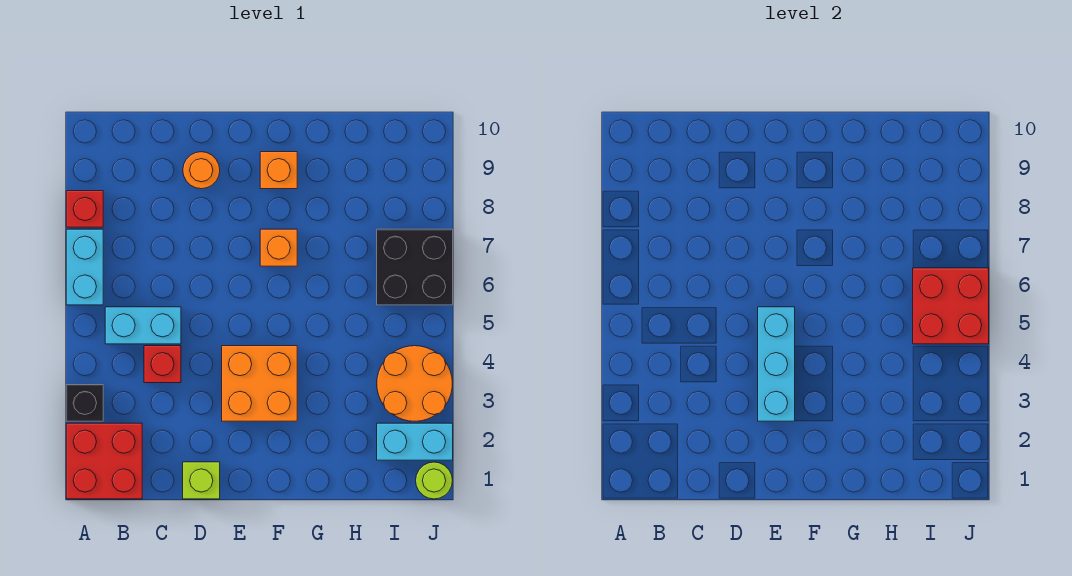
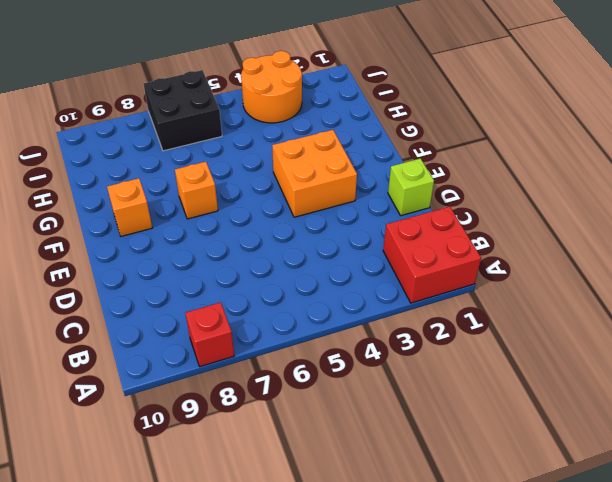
none -> black brick A3 level 1
none -> cyan brick A6:A7 level 1
none -> cyan brick B5:C5 level 1

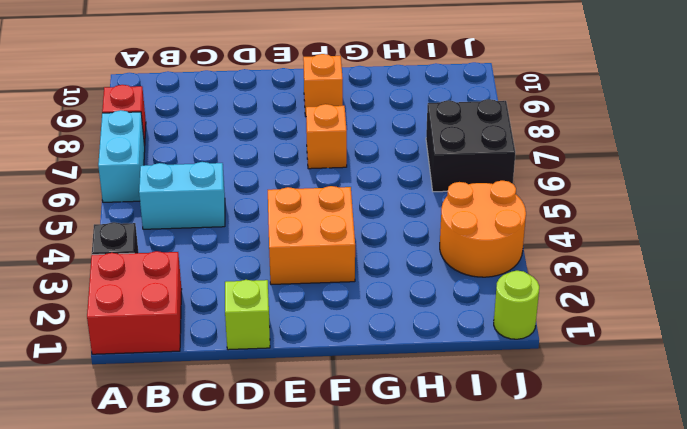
none -> red brick C4 level 1
none -> orange round brick D9 level 1
none -> cyan brick I2:J2 level 1

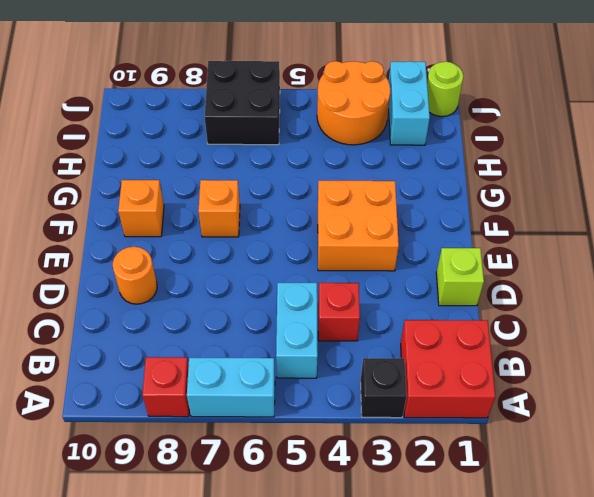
none -> cyan brick E3:E5 level 2
none -> red brick I5:J6 level 2

